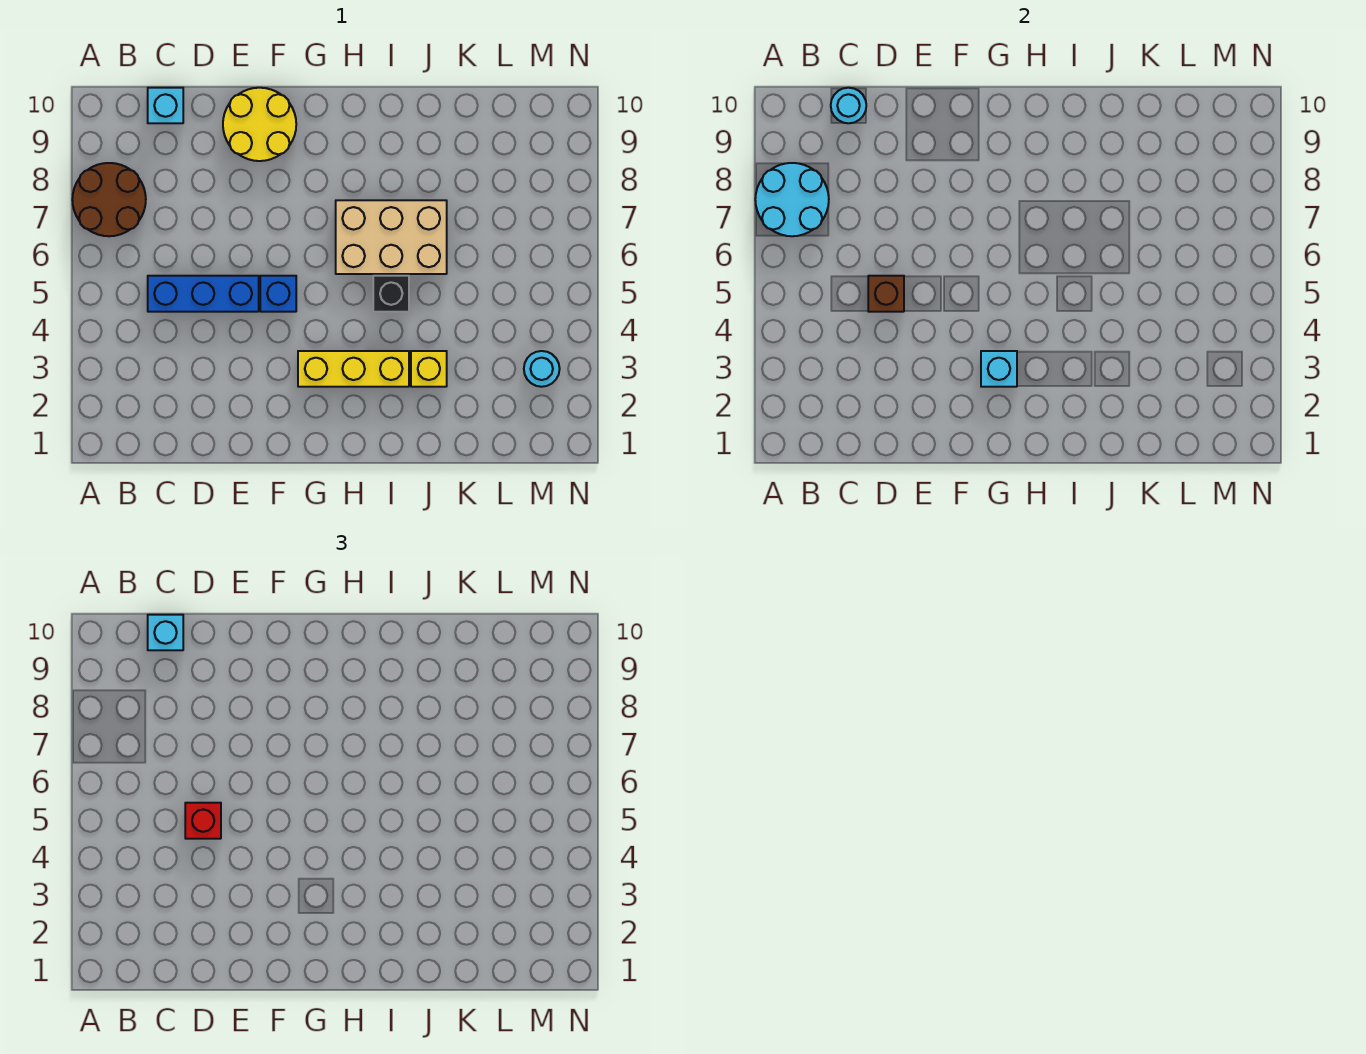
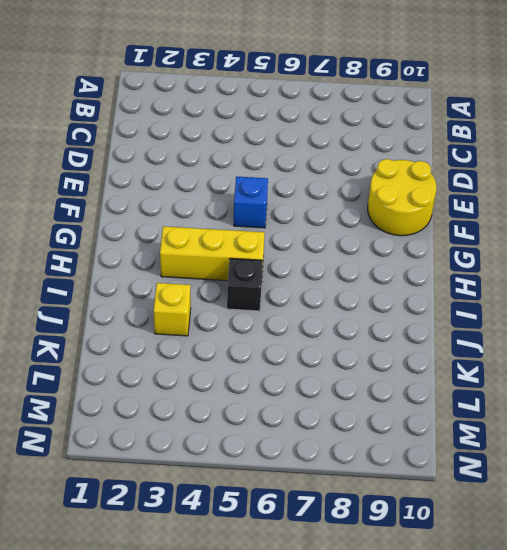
yellow brick H3:H5 level 1 -> yellow brick G3:I3 level 1
none -> brown round brick A7:B8 level 1
none -> blue brick C5:E5 level 1
none -> cyan brick C10 level 1

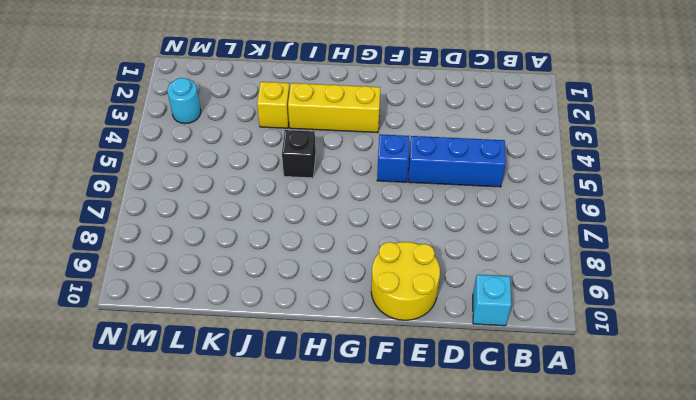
none -> brown round brick A7:B8 level 1
none -> tan brick H6:J7 level 1
none -> cyan round brick A7:B8 level 2

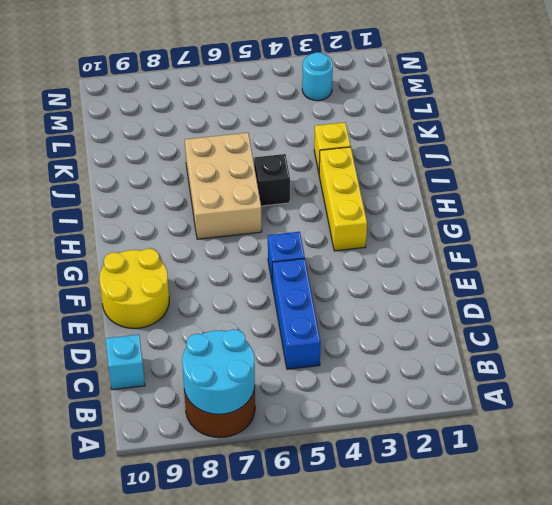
none -> cyan round brick C10 level 2
none -> brown brick D5 level 2
none -> cyan brick G3 level 2

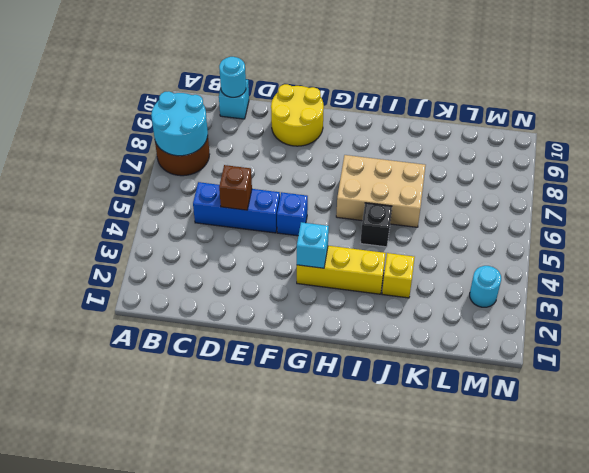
none -> cyan brick C10 level 3
none -> red brick D5 level 3

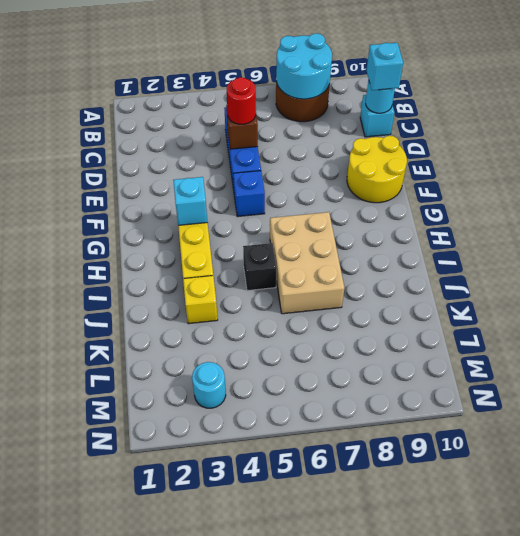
red round brick D5 level 3 -> red brick D5 level 3

